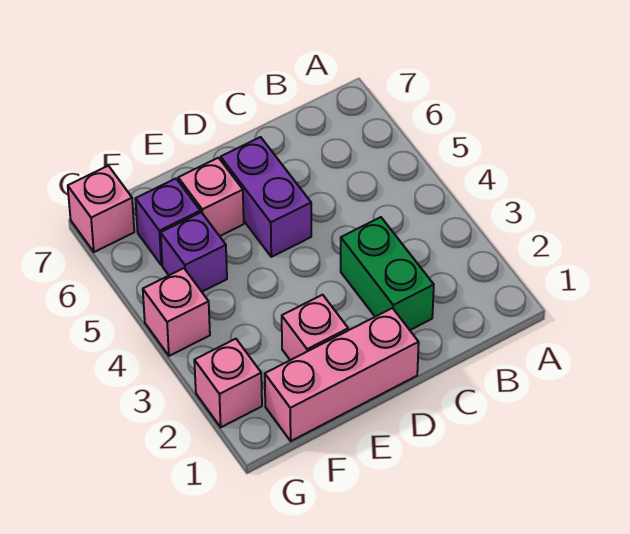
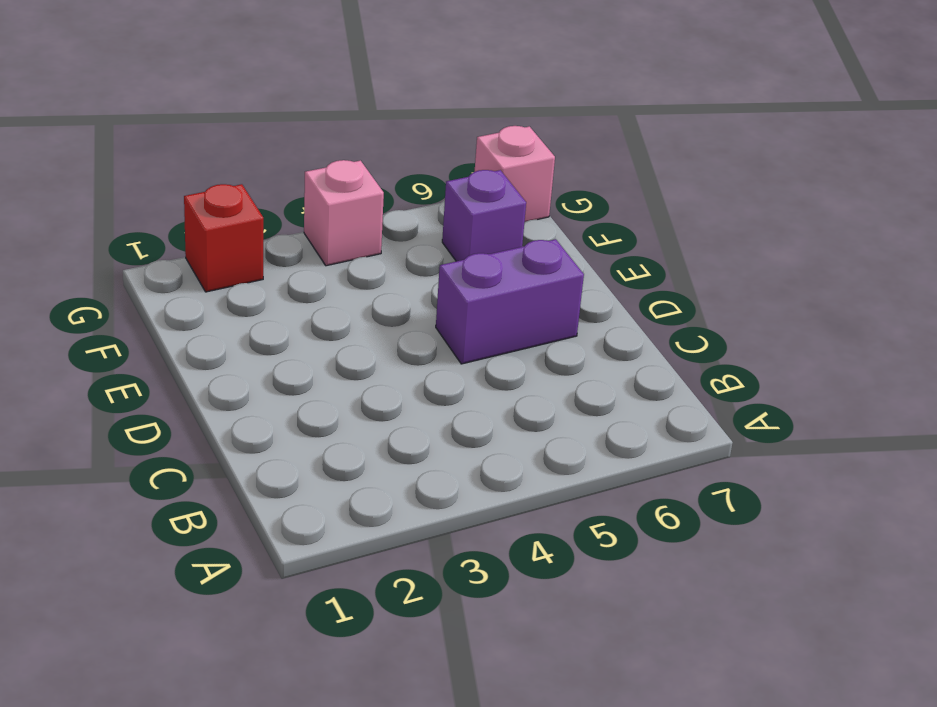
red brick G2 level 1 -> pink brick G2 level 1
none -> green brick C2:C3 level 1
none -> pink brick D1:F1 level 1

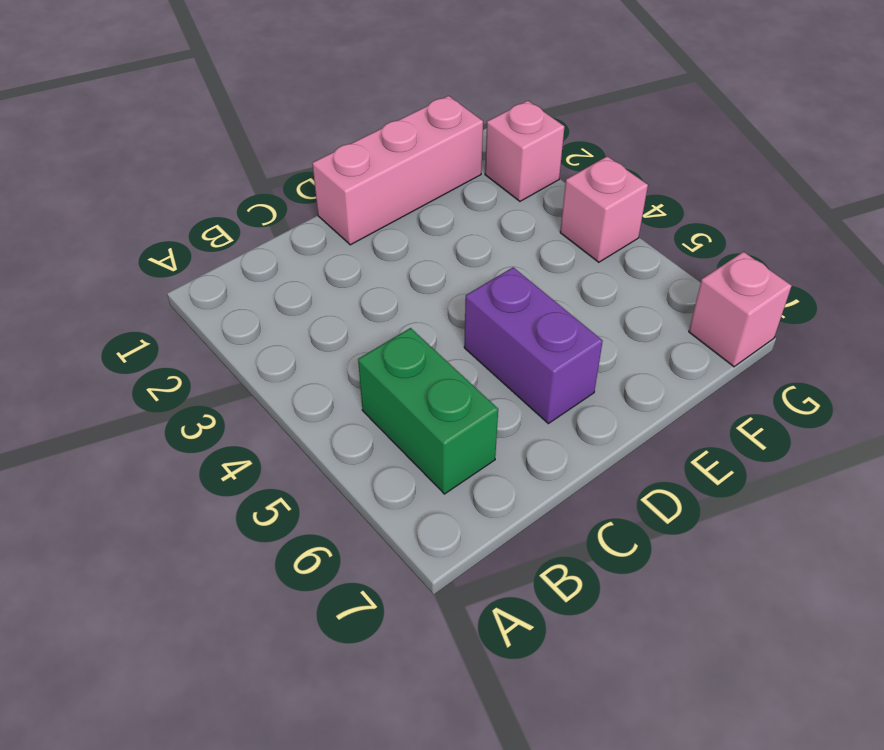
green brick B5:B6 level 1 -> green brick C2:C3 level 1
none -> pink brick E2 level 1
none -> pink brick E6 level 1

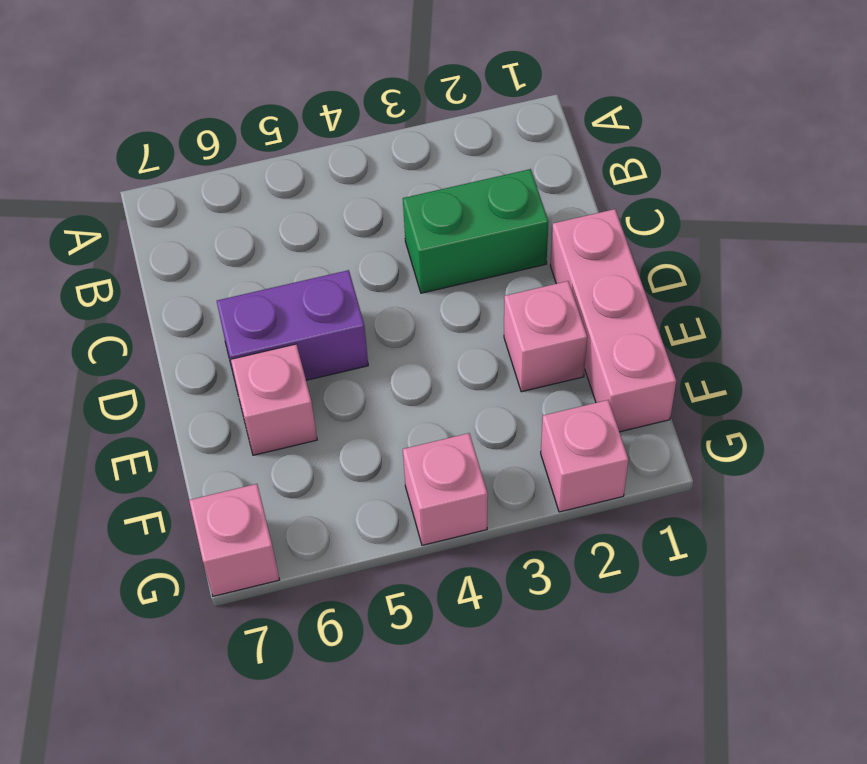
none -> purple brick F5 level 1
none -> purple brick F6 level 1

